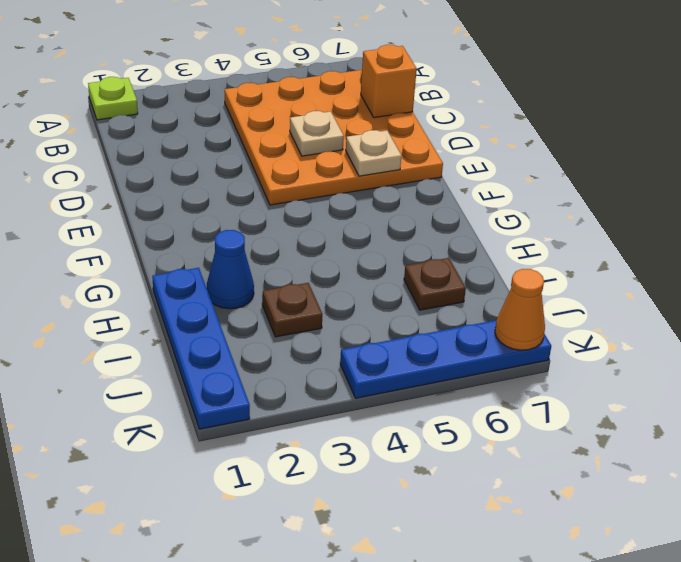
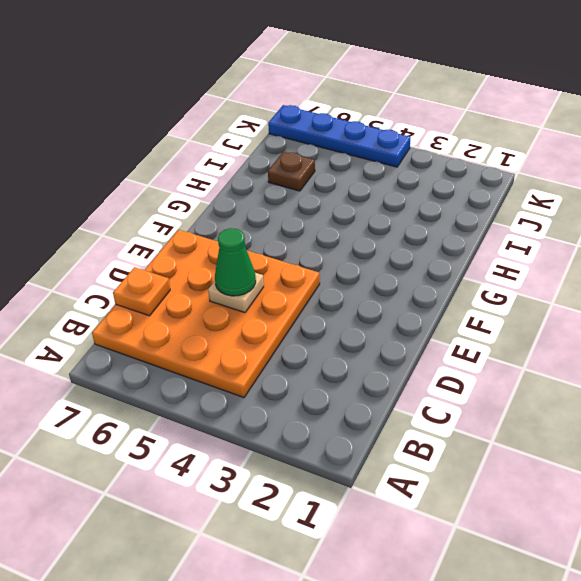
orange plate C7 level 2 -> orange brick C7 level 2
green cone D5 level 3 -> none
none -> lime plate A1 level 1
none -> blue plate H1:K1 level 1

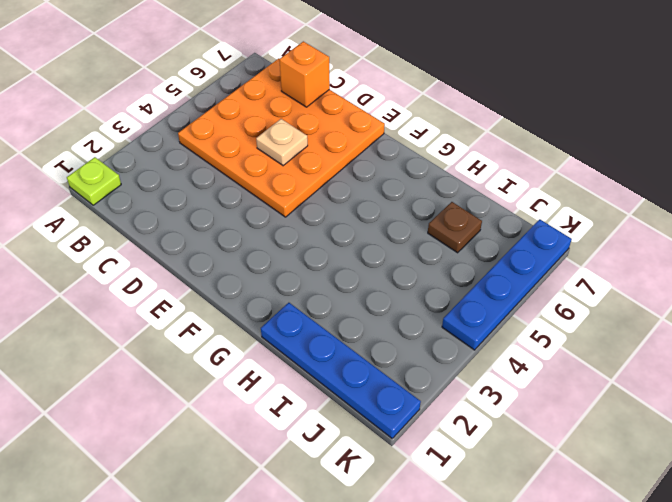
none -> blue cone H2 level 1
none -> brown plate I3 level 1

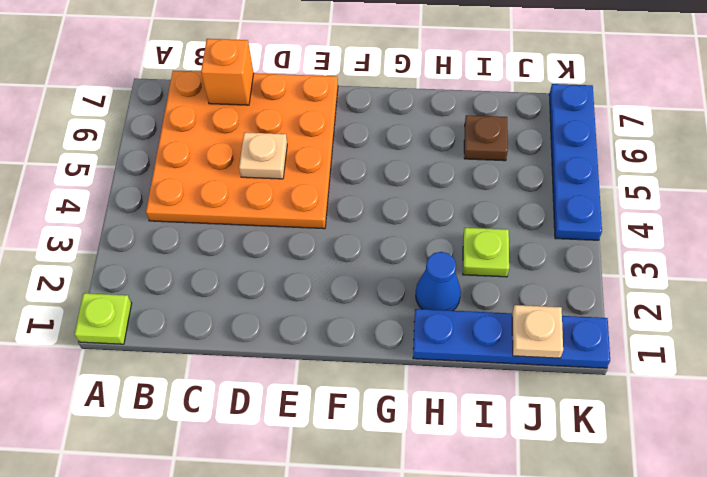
lime plate I3 level 1 -> brown plate I3 level 1
tan plate J1 level 2 -> tan plate E6 level 2
none -> orange cone K7 level 2

